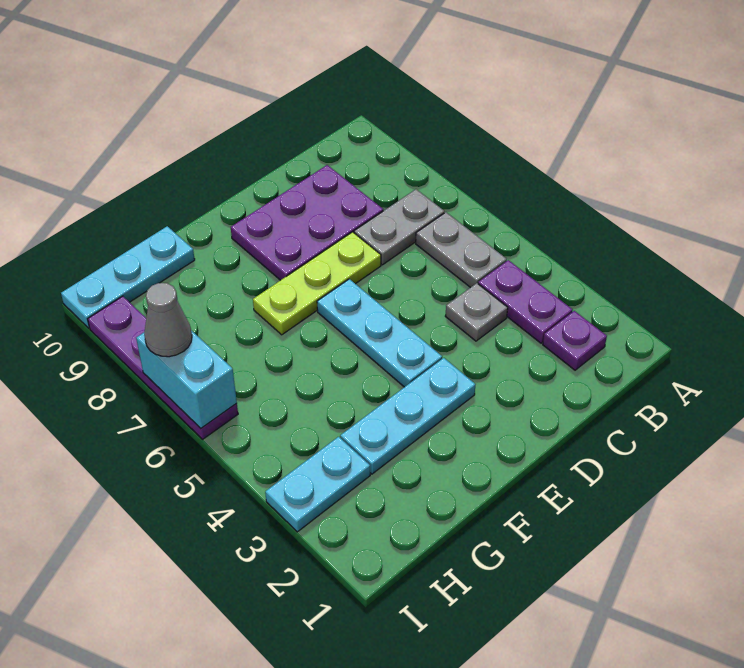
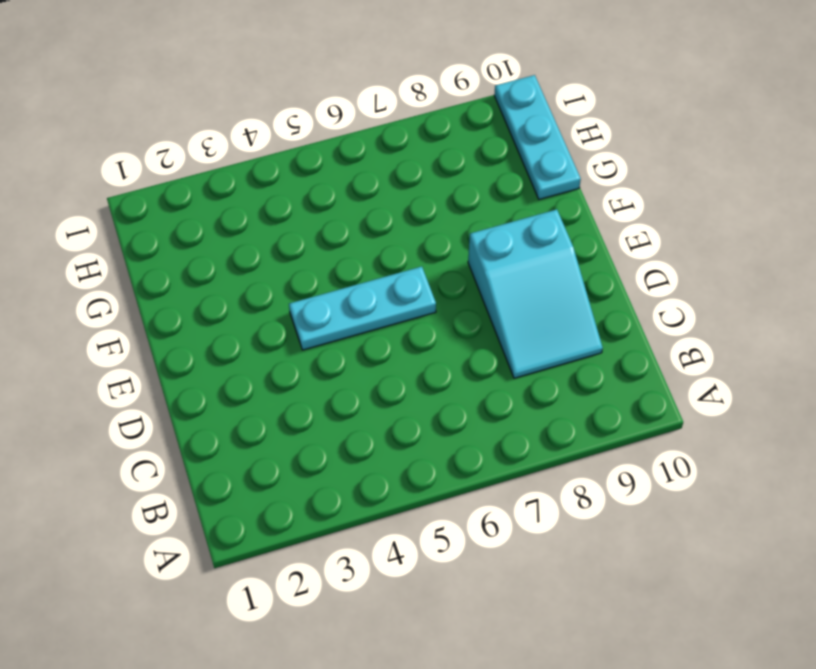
cyan slope C8:E9 level 1 top E -> purple plate C8:E9 level 1
none -> purple plate B2 level 1
none -> purple plate B3:B4 level 1
none -> grey plate B5:B6 level 1

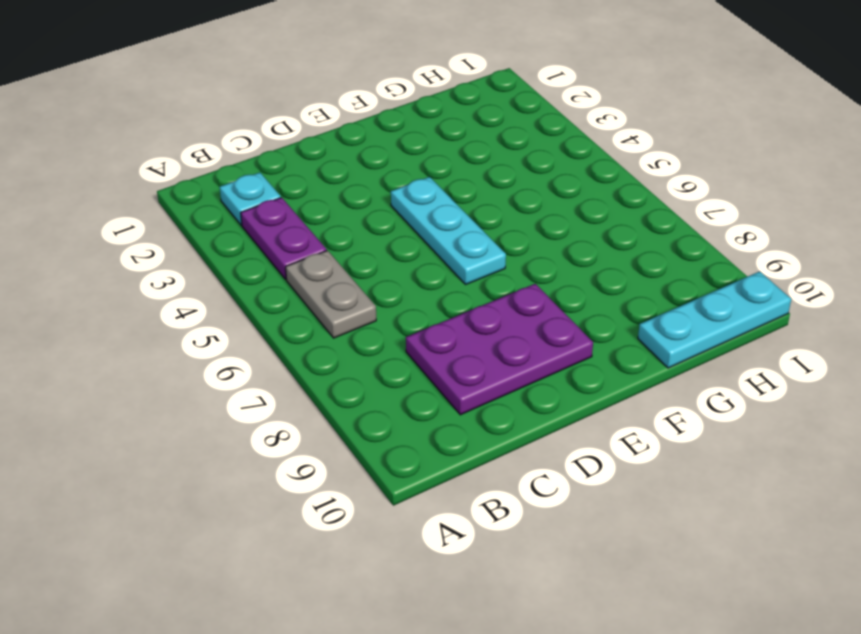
cyan plate B2 level 1 -> purple plate B2 level 1
none -> grey plate B7:C7 level 1
none -> grey plate C4 level 1
none -> lime plate D7:F7 level 1

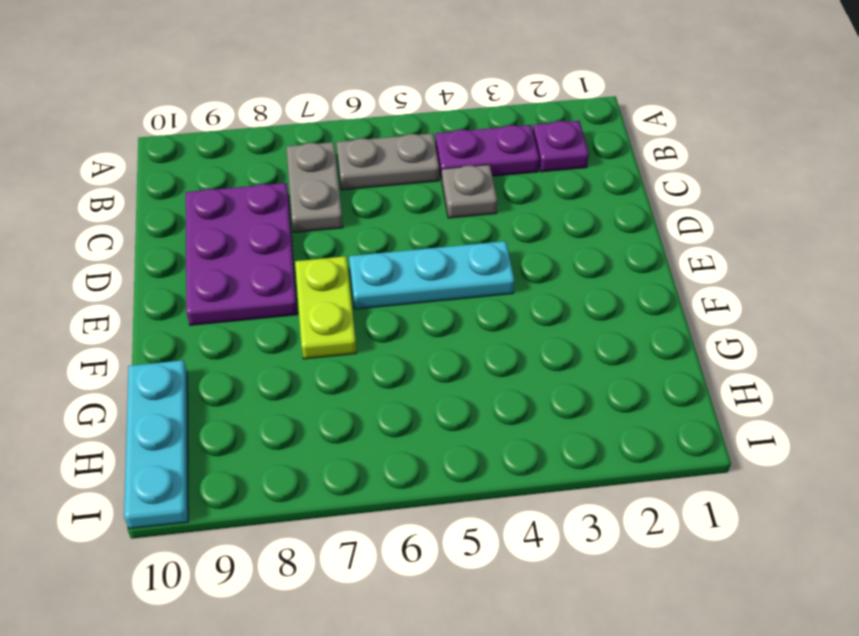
lime plate E7:F7 level 1 -> lime plate D7:F7 level 1
none -> cyan plate E3:G3 level 1
none -> cyan plate H3:I3 level 1
none -> purple plate I6:I9 level 1

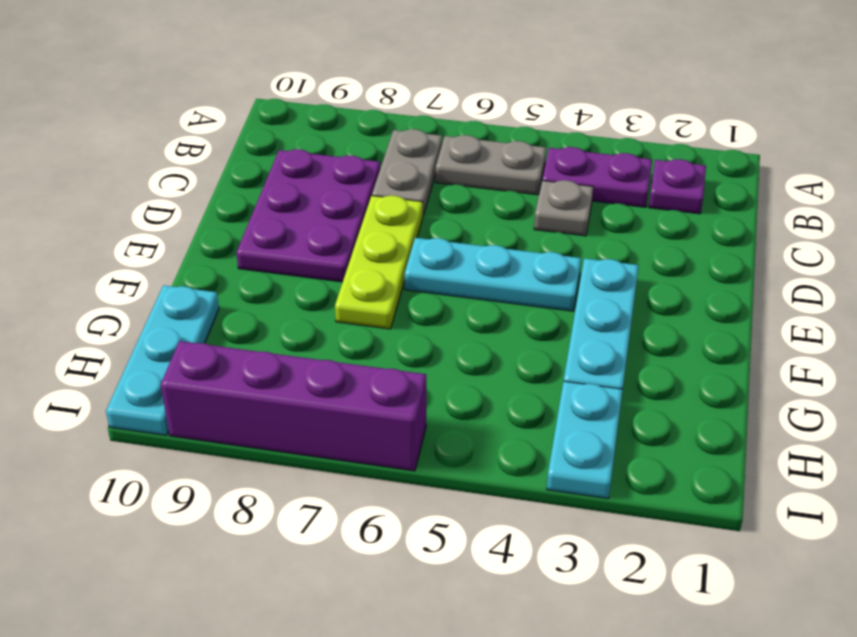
purple brick I6:I9 level 1 -> purple plate I6:I9 level 1
none -> cyan brick I6:I7 level 2
none -> grey cone I7 level 3

